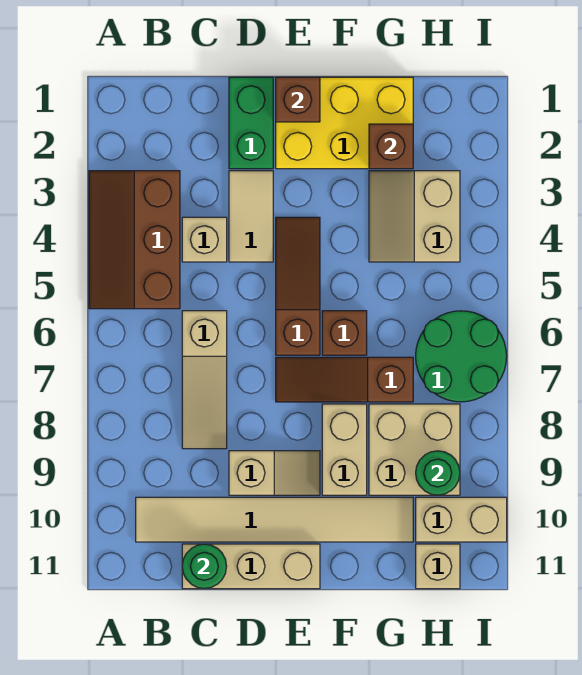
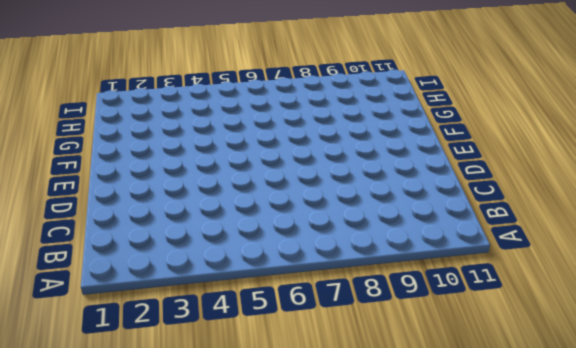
none -> brown slope A3:B5 level 1 top B
none -> tan tile B10:G10 level 1
none -> tan brick C4 level 1

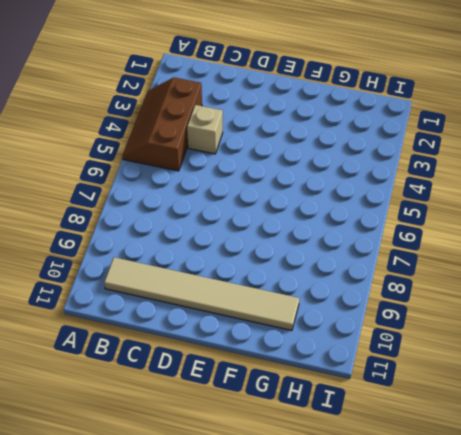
none -> tan slope C6:C8 level 1 top 6
none -> tan brick C11:E11 level 1
none -> green brick D1:D2 level 1

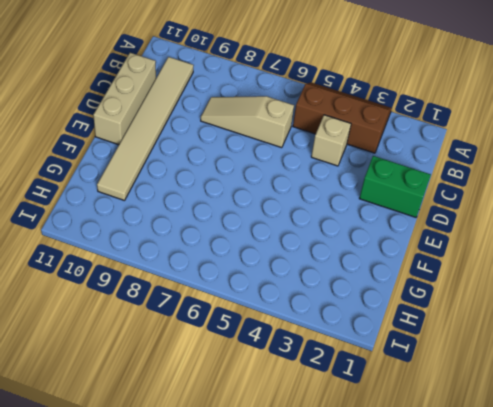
none -> tan tile D3:D4 level 1
none -> tan slope D9:E9 level 1 top D
none -> yellow brick E1:G2 level 1

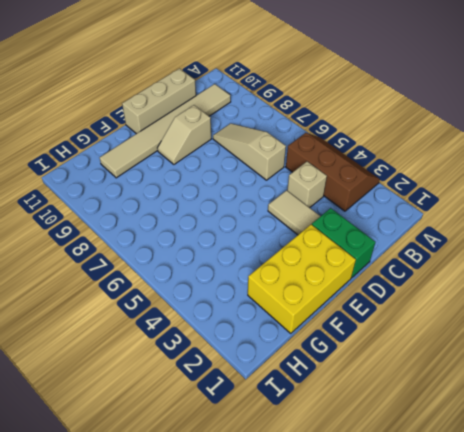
none -> brown slope E4:E6 level 1 top 6
none -> brown slope E7:G7 level 1 top G
none -> brown brick F6 level 1

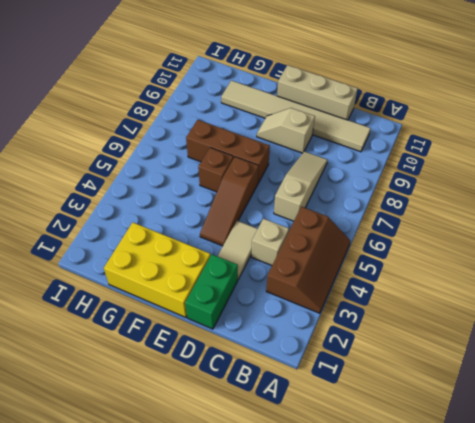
brown brick E7:G7 level 1 -> brown slope E7:G7 level 1 top G
none -> tan brick F8:F9 level 1
none -> tan slope G3:H4 level 1 top H
none -> tan brick G8:H9 level 1

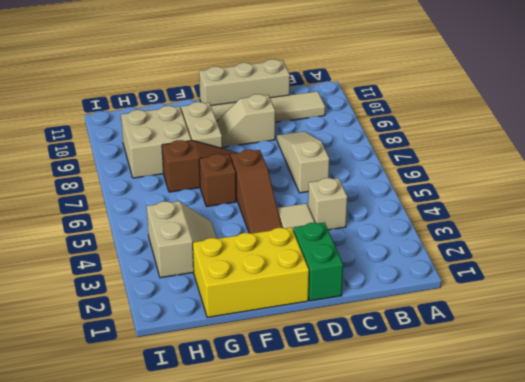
none -> brown slope A3:B5 level 1 top B
none -> green round brick H6:I7 level 1
none -> tan brick H10:I10 level 1

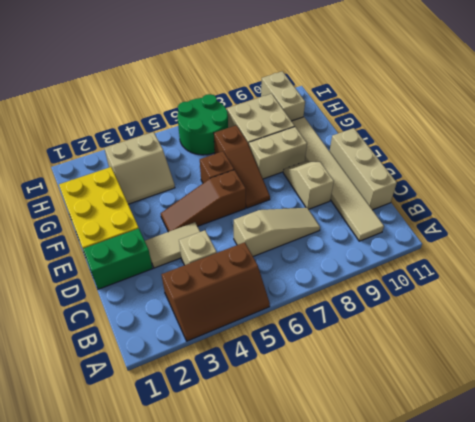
none -> tan brick H11 level 1
none -> green round brick C11 level 2
none -> brown brick E1 level 2

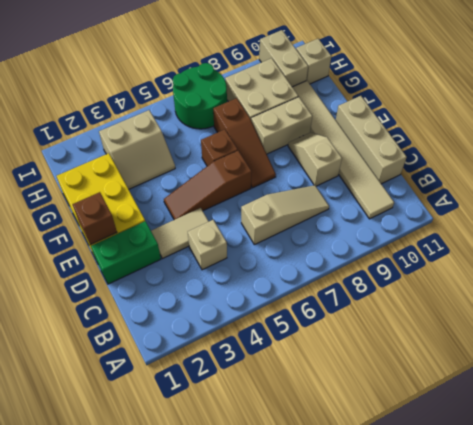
none -> brown slope A3:B5 level 1 top B
none -> green round brick C11 level 2
none -> brown brick G2 level 2

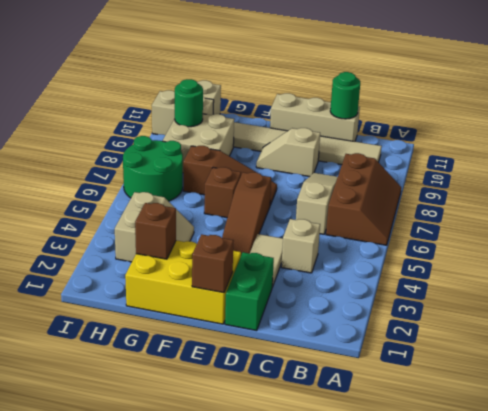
brown slope A6:B8 level 1 top B -> brown slope A3:B5 level 1 top B
none -> tan brick F8:F9 level 1

